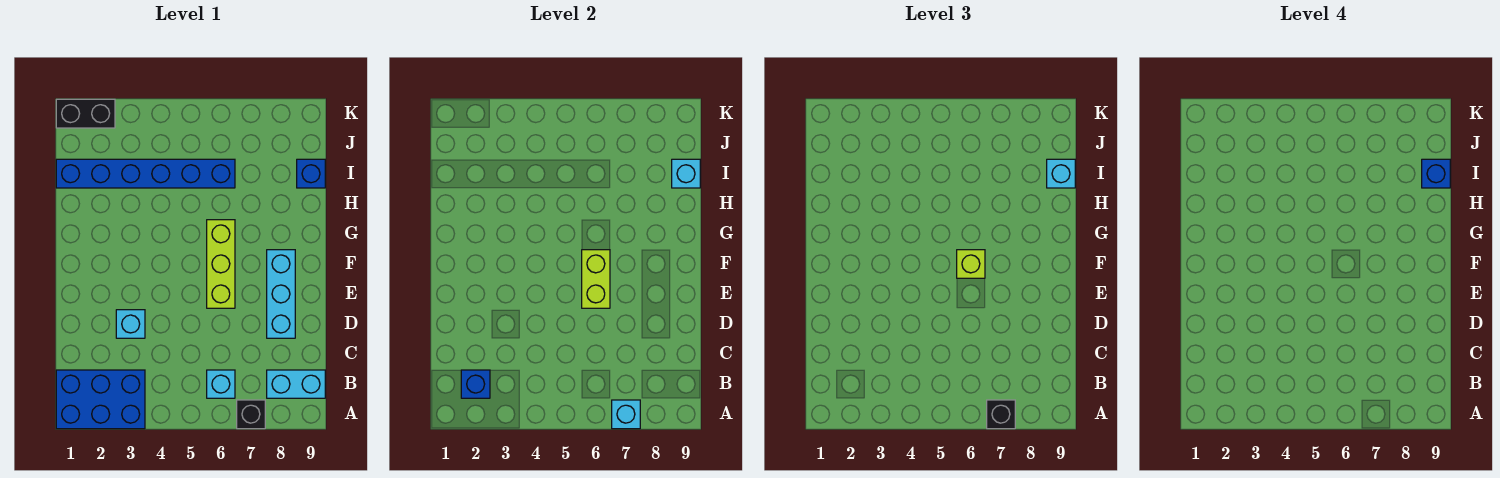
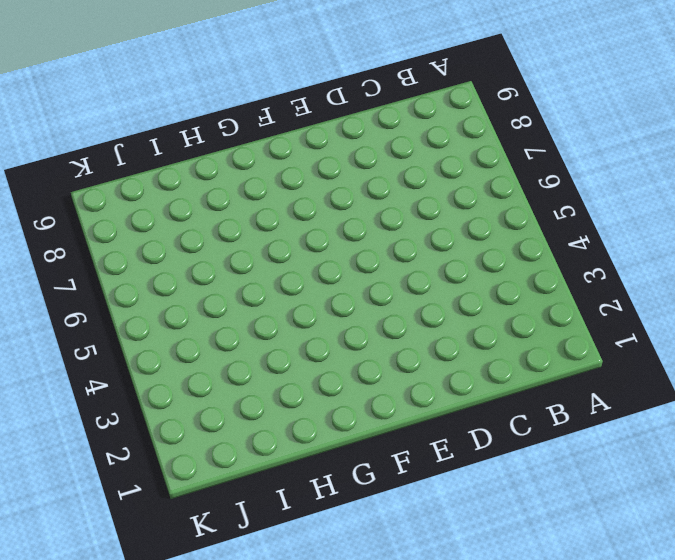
none -> blue brick A1:B3 level 1
none -> black brick A7 level 1
none -> cyan brick B6 level 1

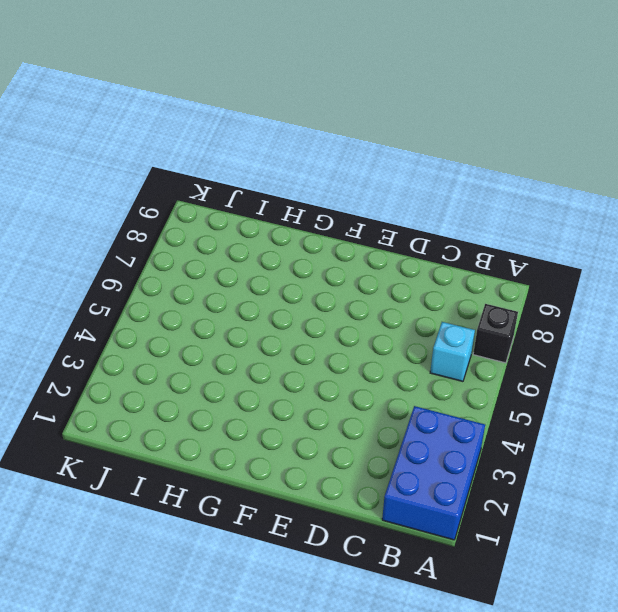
none -> cyan brick B8:B9 level 1
none -> cyan brick D3 level 1
none -> cyan brick D8:F8 level 1

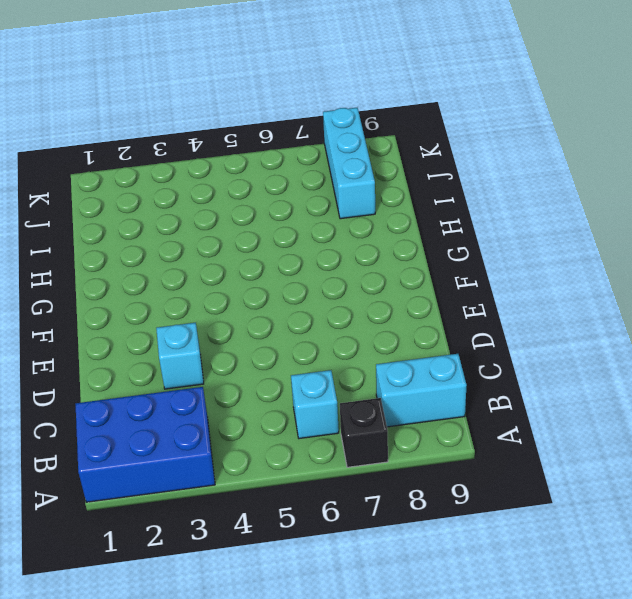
cyan brick I8:K8 level 1 -> cyan brick D8:F8 level 1
none -> lime brick E6:G6 level 1
none -> blue brick I1:I6 level 1
none -> blue brick I9 level 1

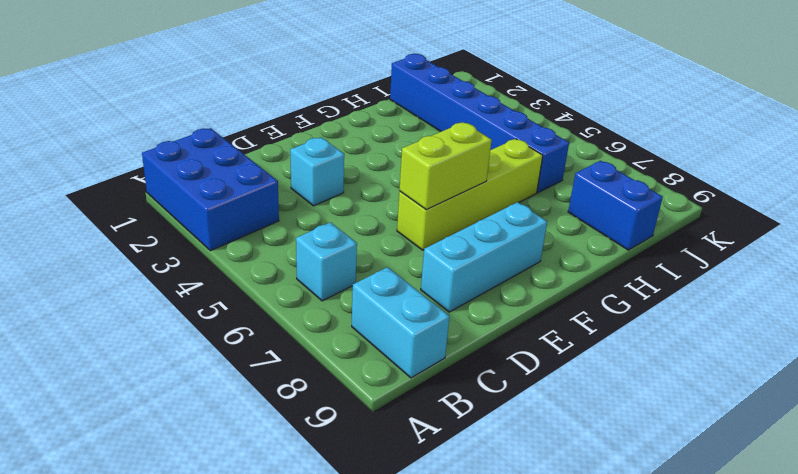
lime brick E6:H6 level 1 -> lime brick E6:G6 level 1
blue brick I8:I9 level 1 -> blue brick I9 level 1
none -> black brick A7 level 1
none -> black brick K1:K2 level 1
none -> cyan brick A7 level 2

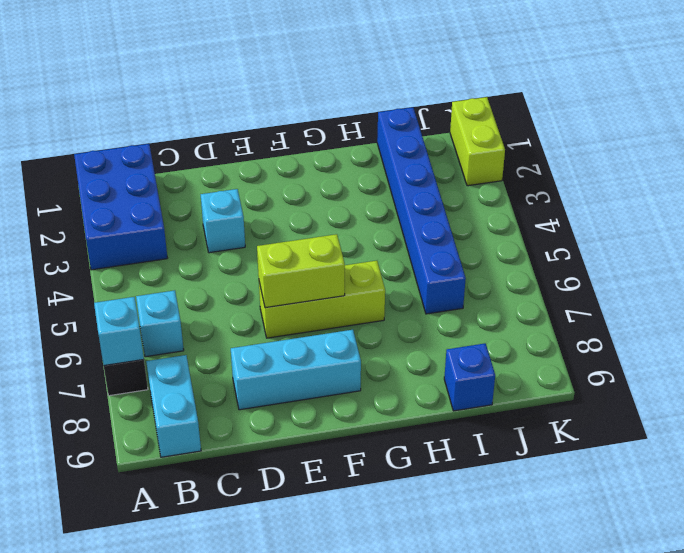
lime brick K1:K2 level 1 -> black brick K1:K2 level 1
none -> blue brick B2 level 2
none -> cyan brick I9 level 2
none -> black brick A7 level 3

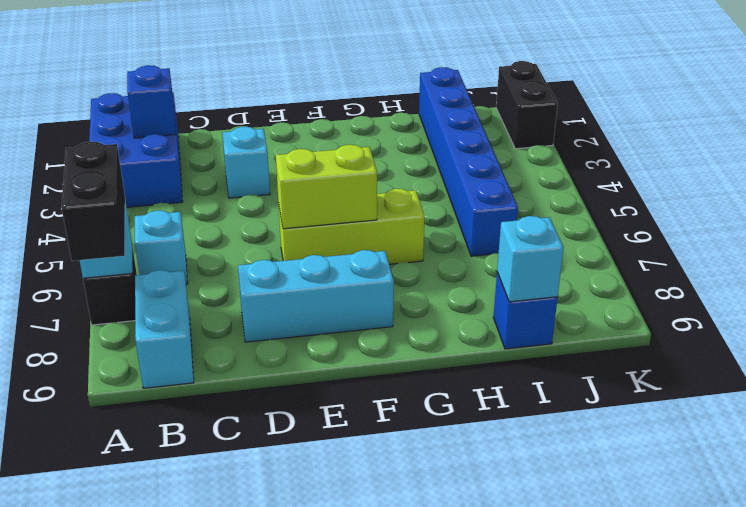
black brick A7:A8 level 3 -> black brick A7 level 3
none -> lime brick F6 level 3
none -> cyan brick I9 level 3
none -> blue brick I9 level 4

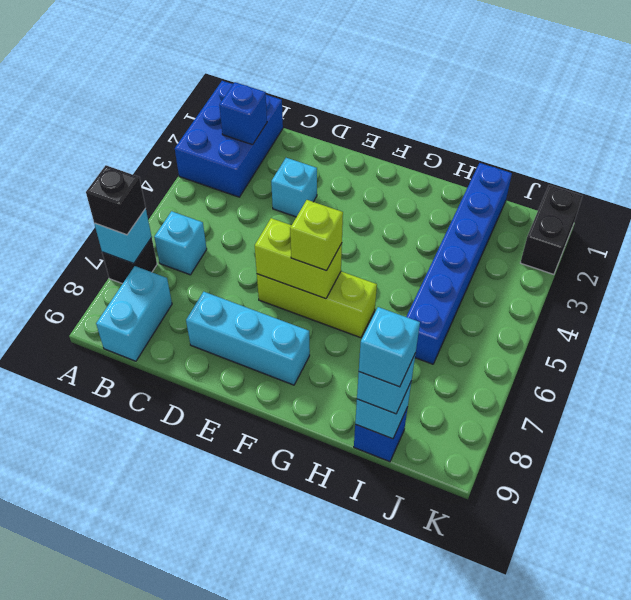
cyan brick I9 level 4 -> blue brick I9 level 4

